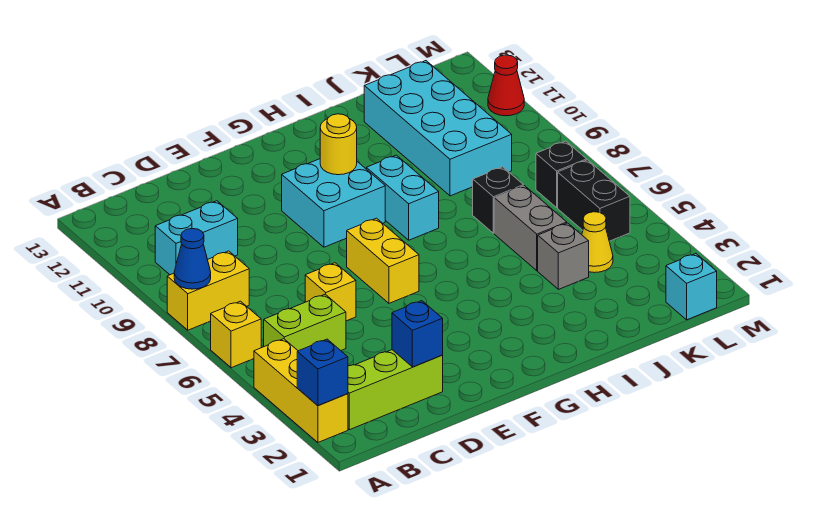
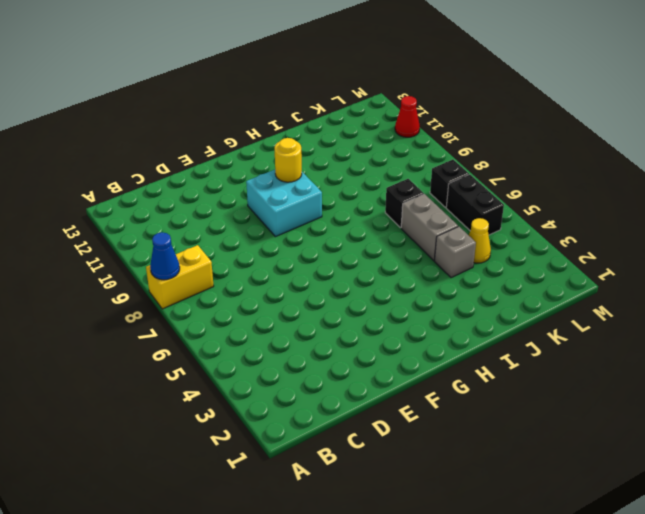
none -> yellow brick A2:A4 level 1
none -> yellow brick A6 level 1
none -> lime brick B2:D2 level 1

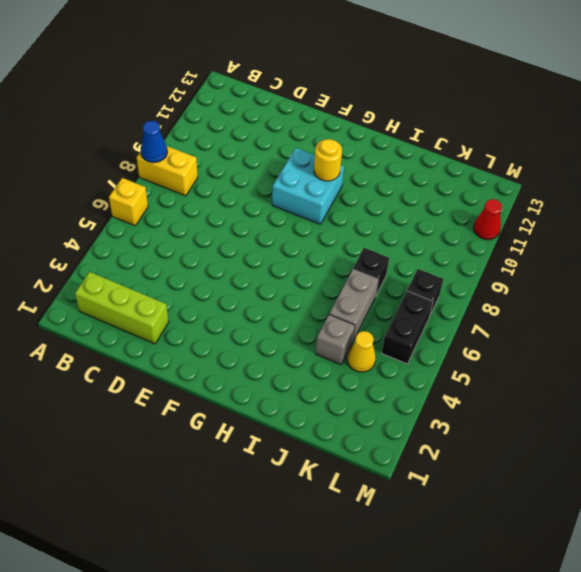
none -> yellow brick A2:A4 level 1
none -> lime brick B5:C5 level 1
none -> cyan brick B10:C10 level 1

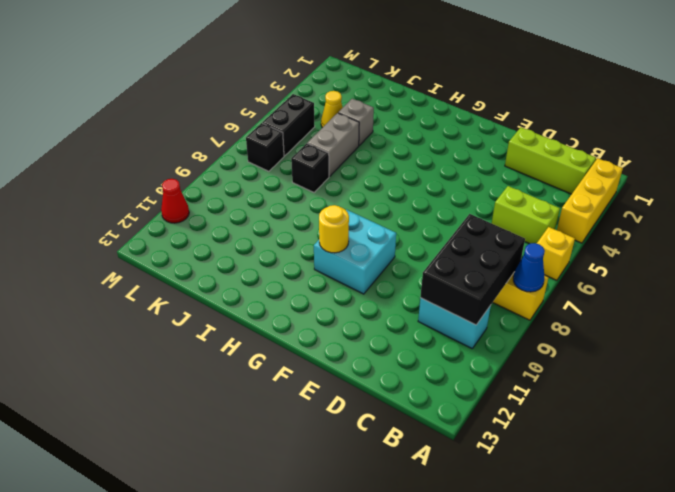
black brick B8:C10 level 2 -> none
none -> yellow brick D6 level 1
none -> yellow brick F6:F7 level 1
none -> cyan brick H8:H9 level 1

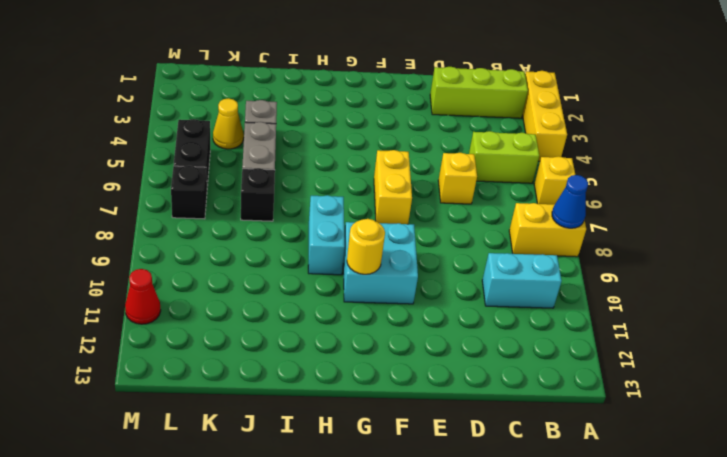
none -> cyan brick J9:K12 level 1
none -> cyan brick L1 level 1
none -> blue brick A2 level 2

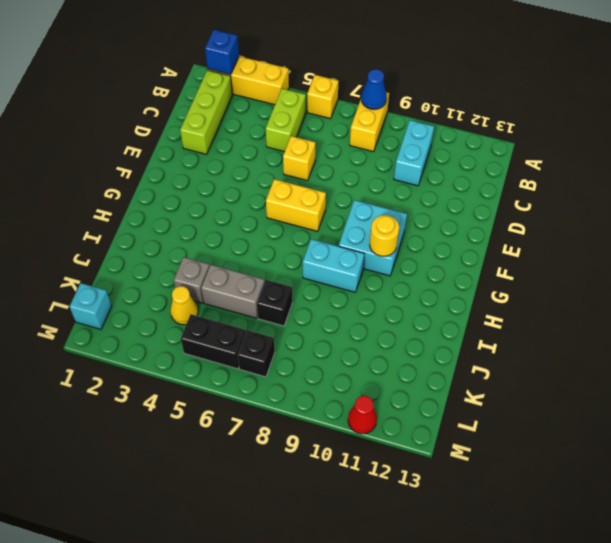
none -> cyan brick J9:K12 level 1
none -> blue brick D2 level 2

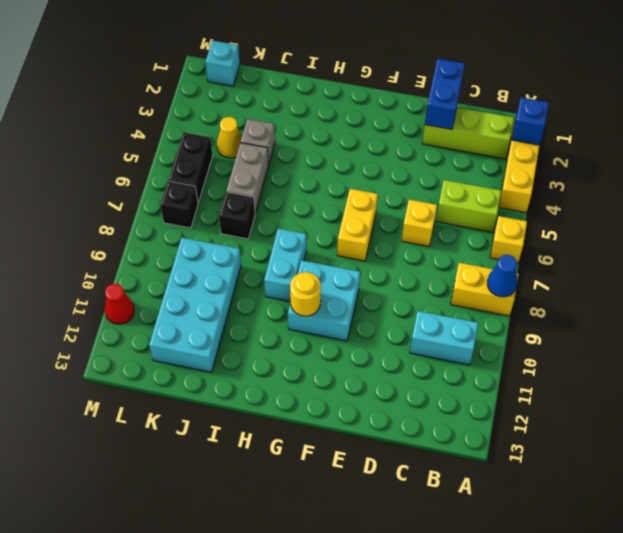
blue brick D1:D2 level 2 -> blue brick D2 level 2

